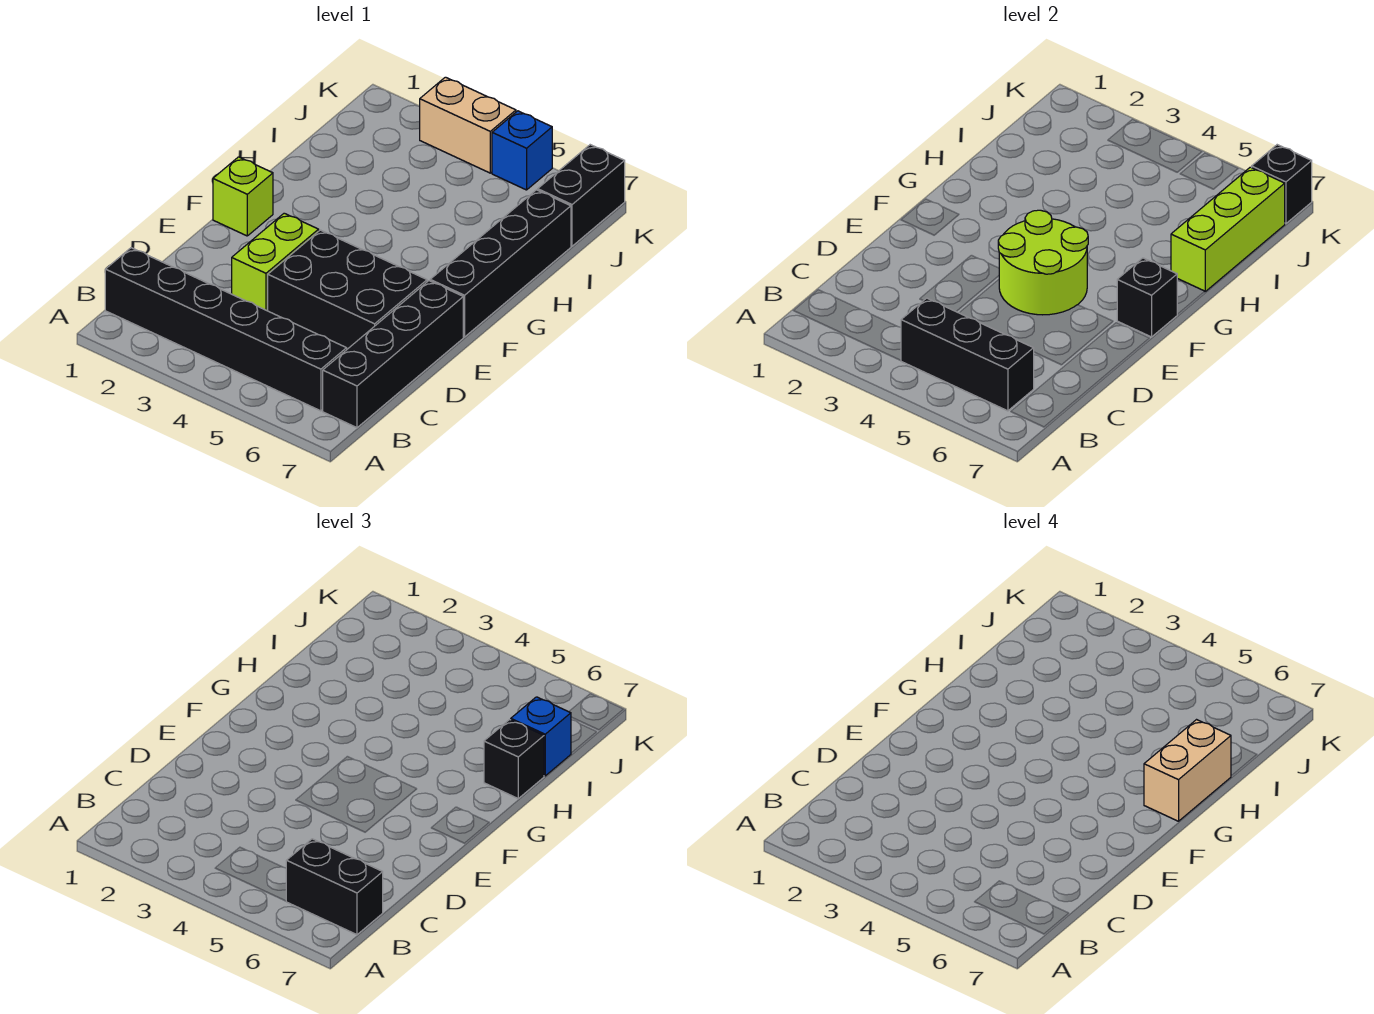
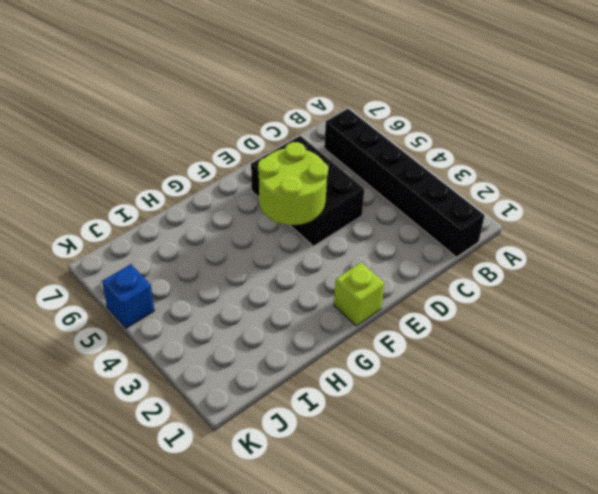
none -> black brick B7:E7 level 1
none -> lime brick D3:E3 level 1
none -> black brick F7:I7 level 1

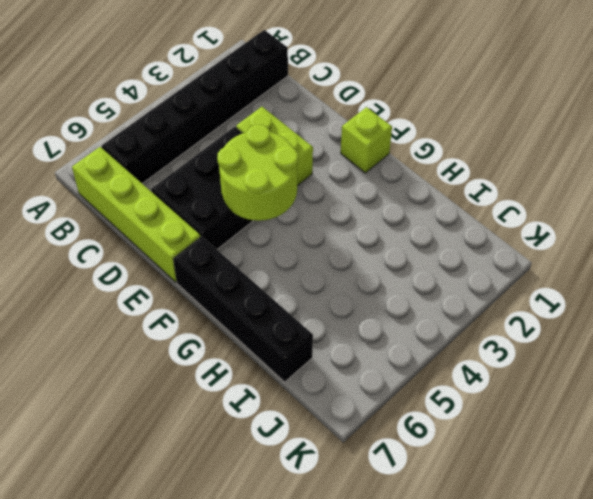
lime brick B7:E7 level 1 -> black brick B7:E7 level 1
none -> black brick J7:K7 level 1
none -> tan brick K3:K4 level 1
none -> blue brick K5 level 1

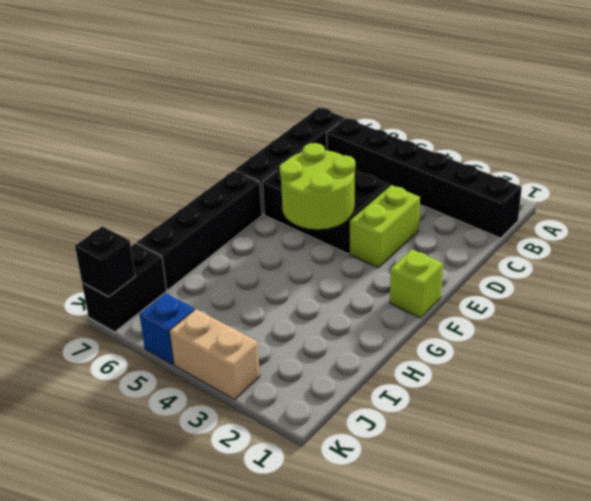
none -> black brick B4:B6 level 2
none -> black brick F7 level 2
none -> lime brick H7:J7 level 2

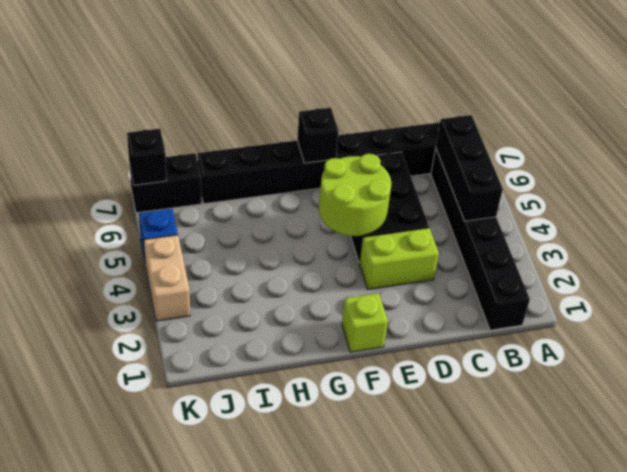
none -> lime brick H7:J7 level 2
none -> black brick B6:B7 level 3
none -> black brick H7 level 3

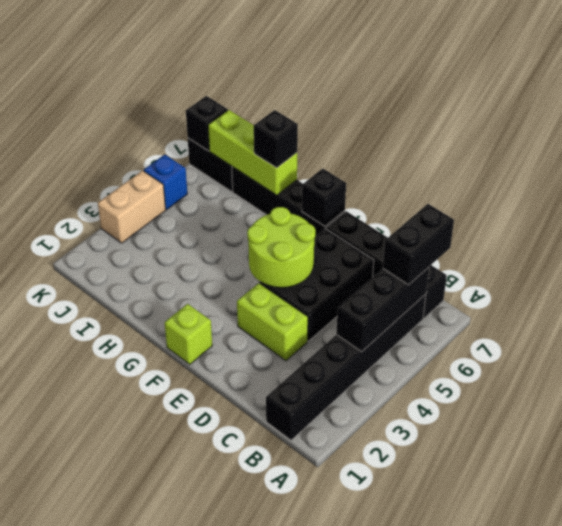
none -> blue brick I7 level 3
none -> tan brick G7:H7 level 4

